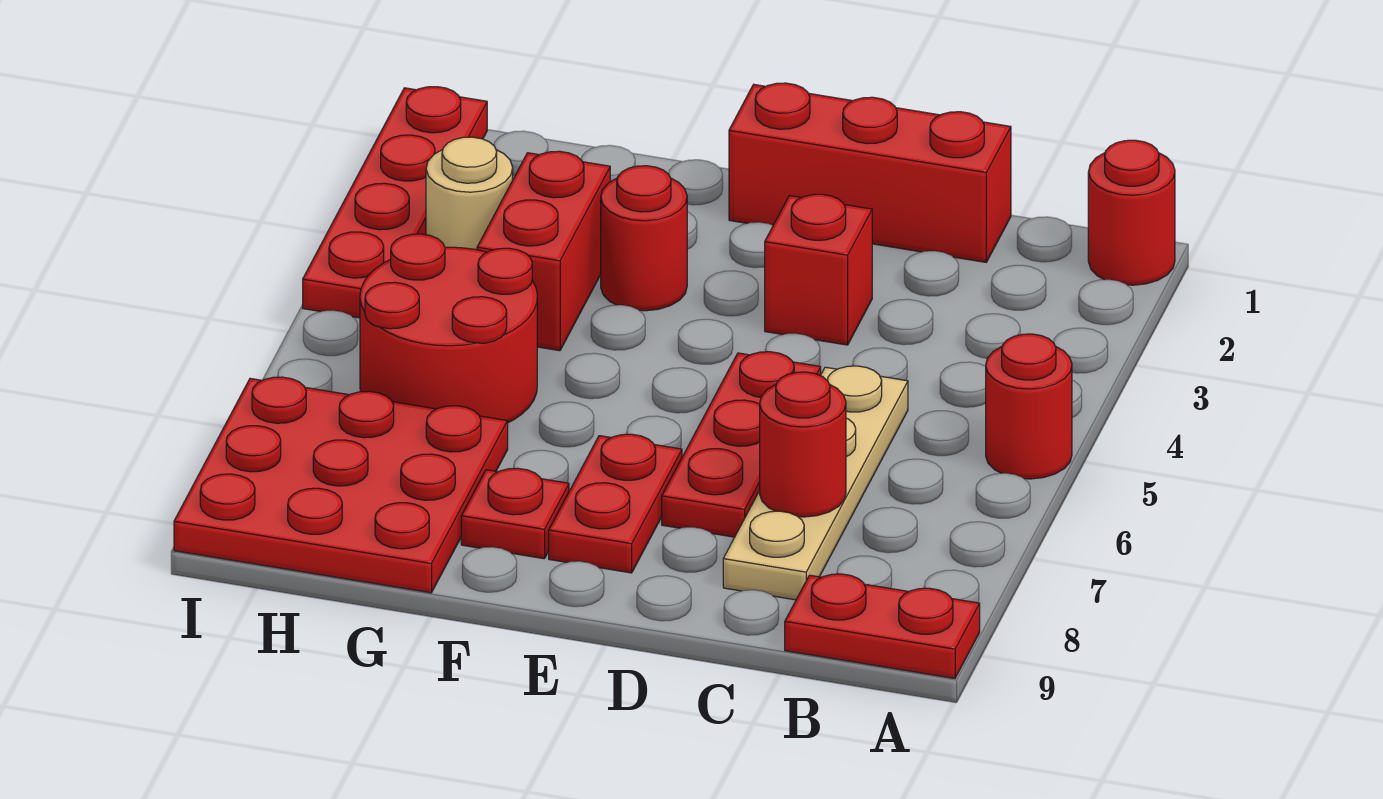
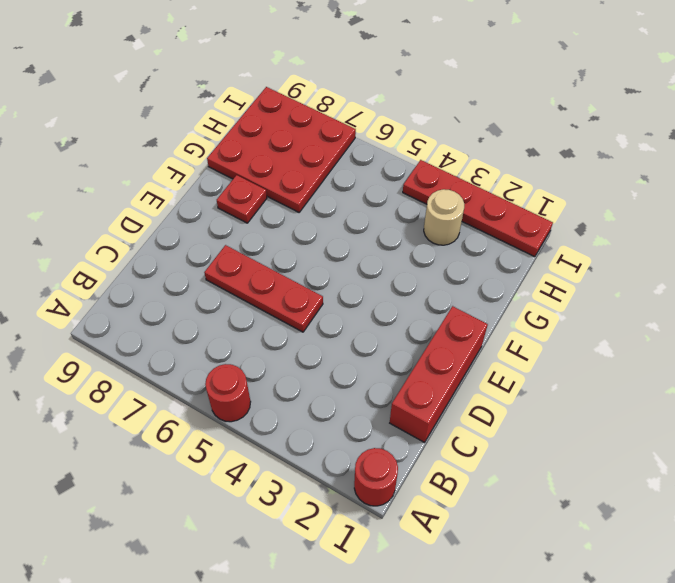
none -> red plate A9:B9 level 1
none -> tan plate C5:C8 level 1
none -> red brick D3 level 1

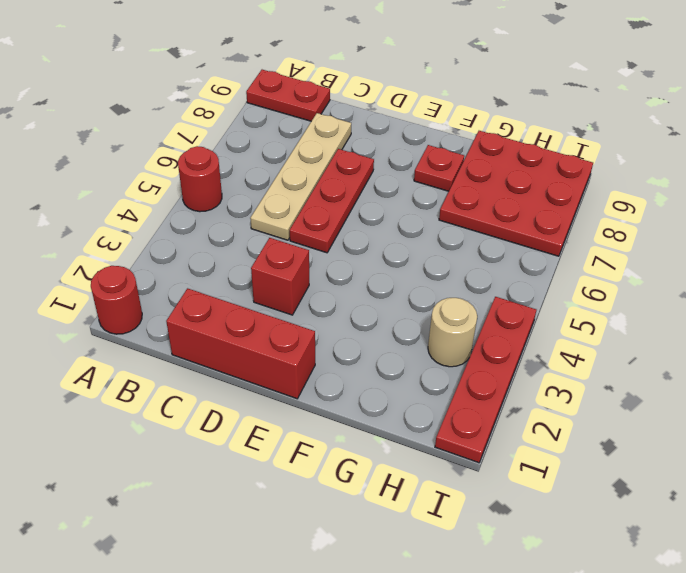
none -> red plate E7:E8 level 1
none -> red round brick F3 level 1
none -> red brick G3:G4 level 1

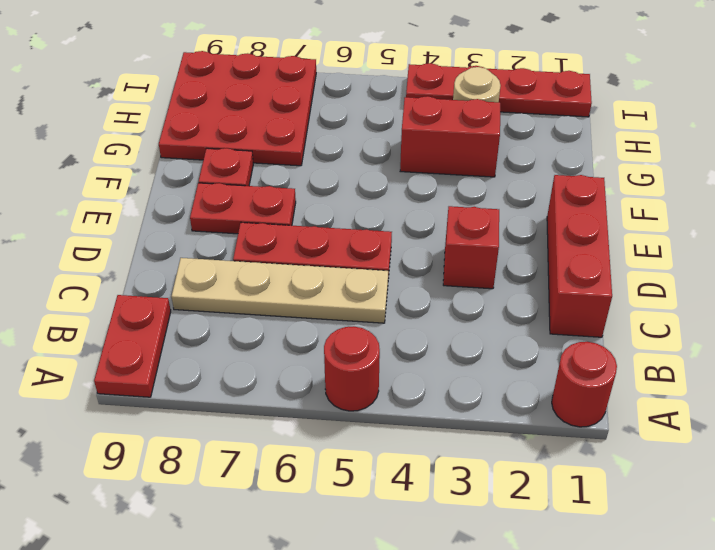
none -> red round brick F3 level 1
none -> red round brick G5:H6 level 1
none -> red round brick C7 level 2

